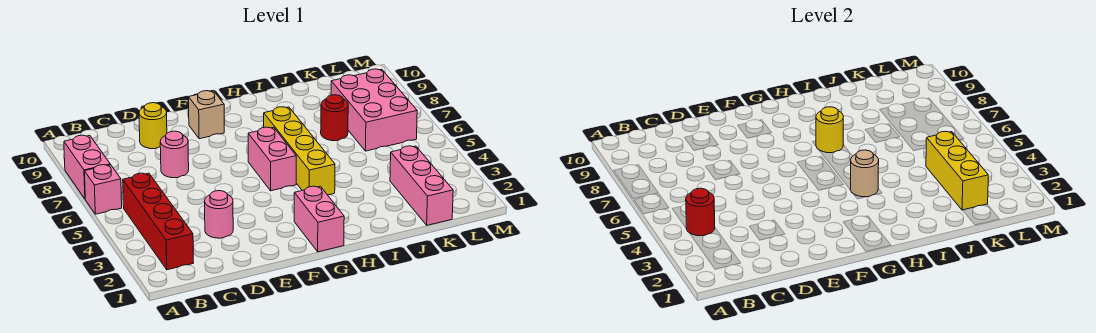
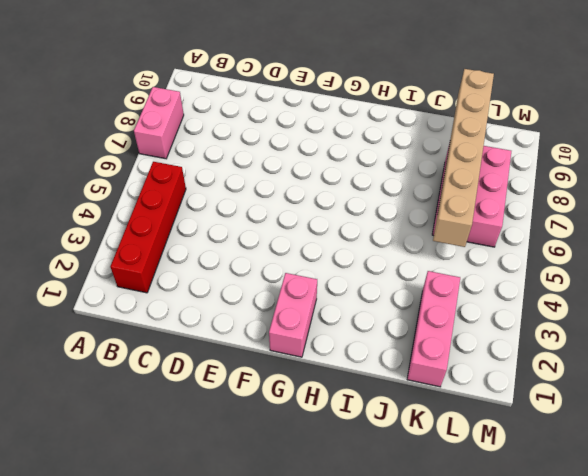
tan brick K5:K10 level 2 -> none
none -> pink brick A6 level 1
none -> pink round brick D3 level 1
none -> pink round brick D7 level 1

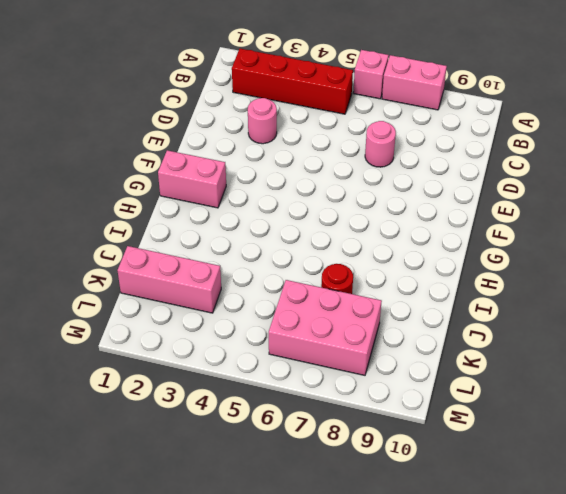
none -> yellow round brick D9 level 1
none -> tan brick F9 level 1
none -> pink brick G5:G6 level 1

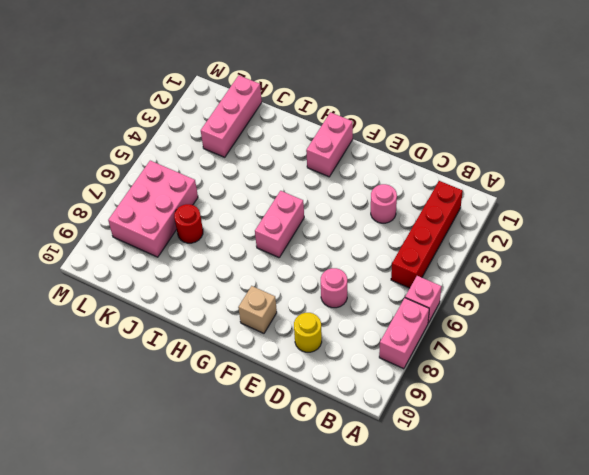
none -> yellow brick H4:H7 level 1
none -> red round brick B4 level 2
none -> tan round brick H4 level 2

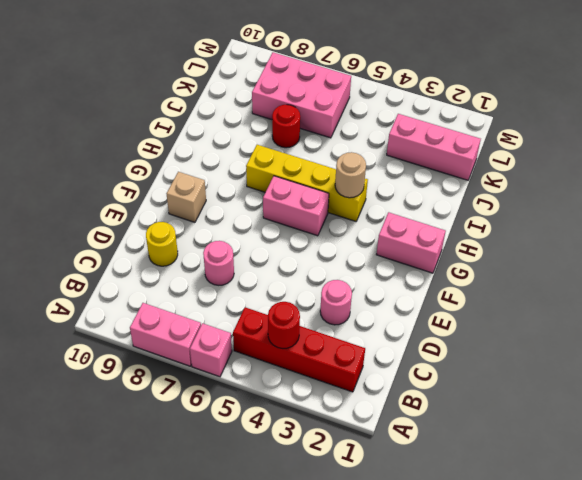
none -> yellow round brick H7 level 2
none -> yellow brick K2:K4 level 2

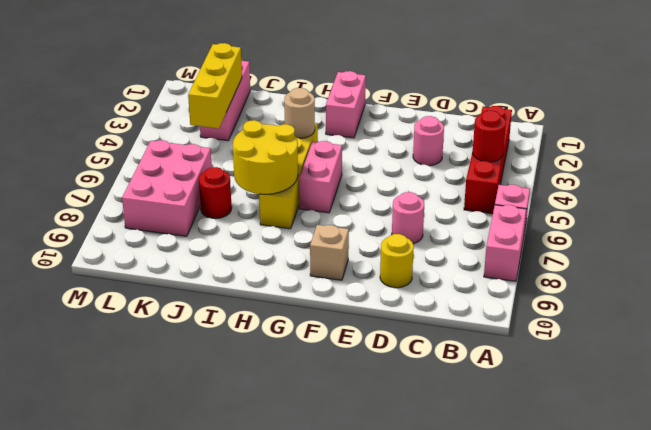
yellow round brick H6:I7 level 2 -> yellow round brick H7 level 2

